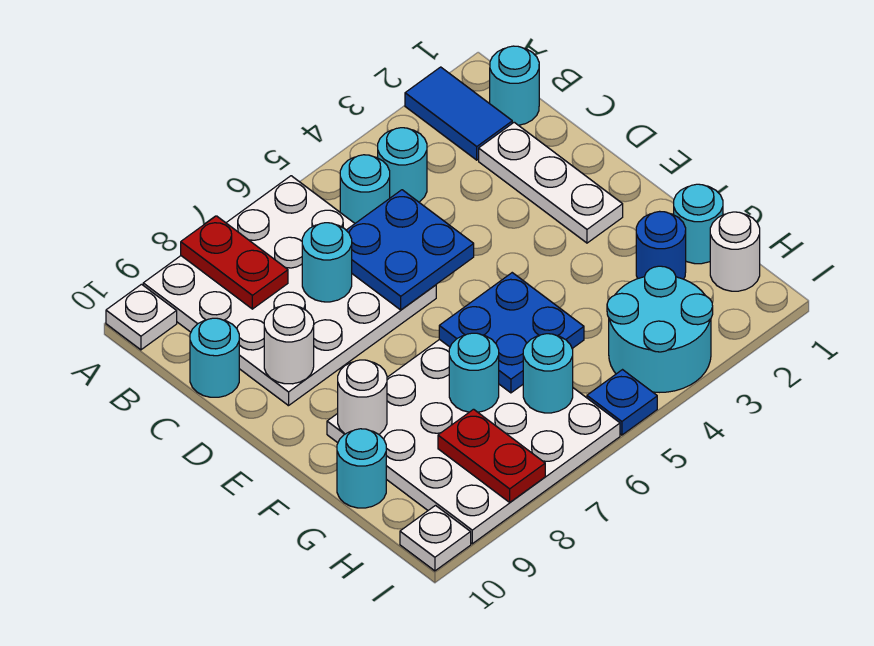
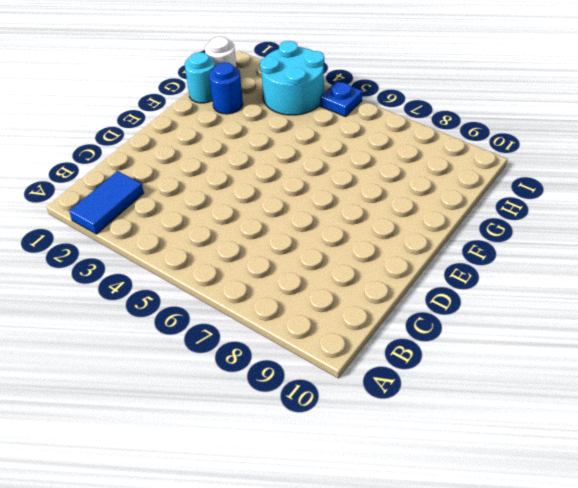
none -> white plate A6:D9 level 1
none -> white plate A10 level 1
none -> cyan round brick B1 level 1

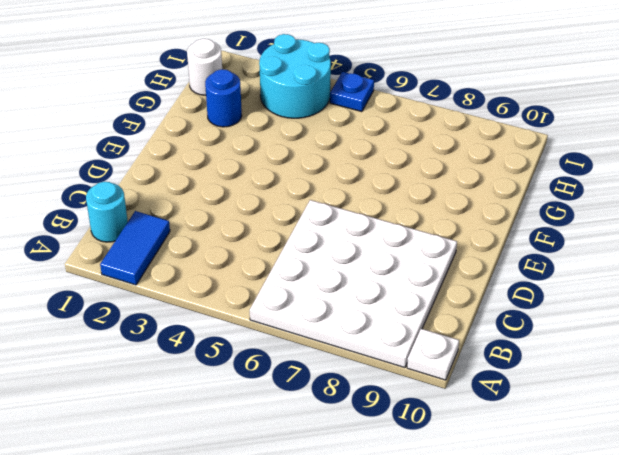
none -> cyan round brick B4 level 1
none -> cyan round brick B5 level 1
none -> white plate C2:E2 level 1

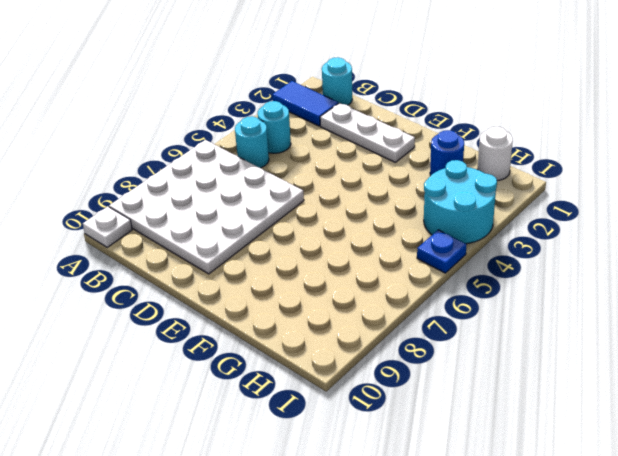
none -> cyan round brick C10 level 1
none -> white plate F6:I9 level 1
none -> cyan round brick G1 level 1

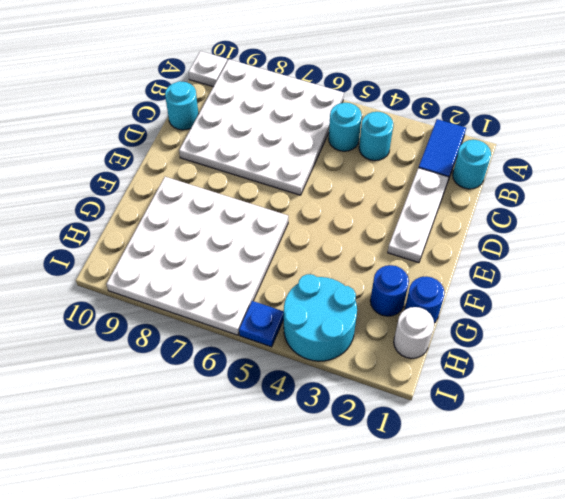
blue round brick G1 level 1 -> cyan round brick G1 level 1
none -> cyan round brick G10 level 1
none -> white plate I10 level 1
none -> red plate A8:B8 level 2

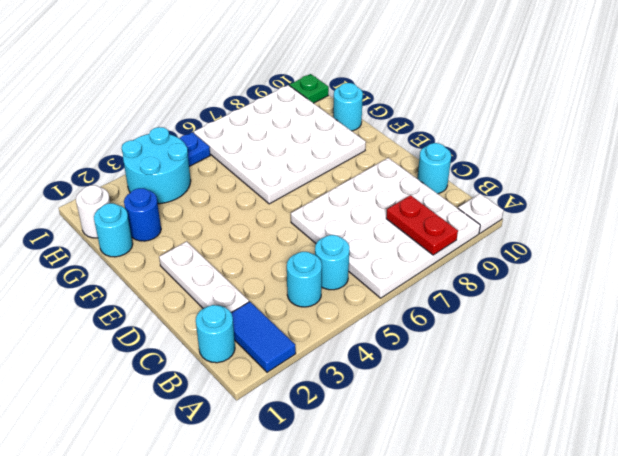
green plate I10 level 1 -> white plate I10 level 1
none -> blue plate C5:D6 level 2
none -> cyan round brick C7 level 2
none -> white round brick D9 level 2

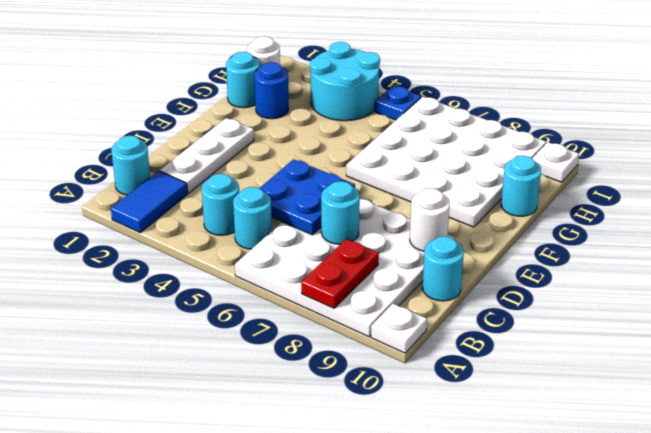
none -> blue plate F5:G6 level 2
none -> white round brick F9 level 2
none -> cyan round brick G7 level 2

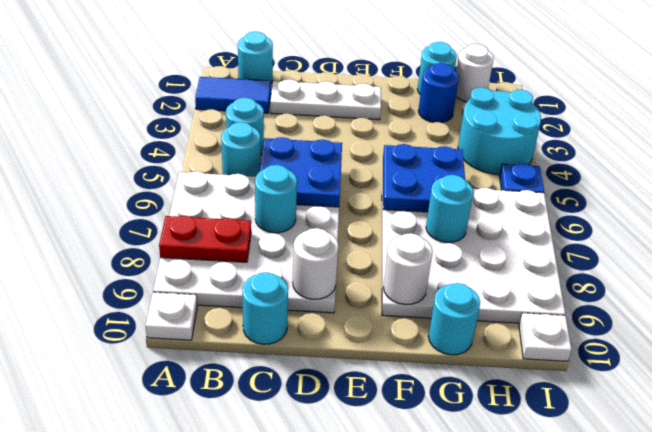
none -> cyan round brick H6 level 2
none -> red plate H8:I8 level 2

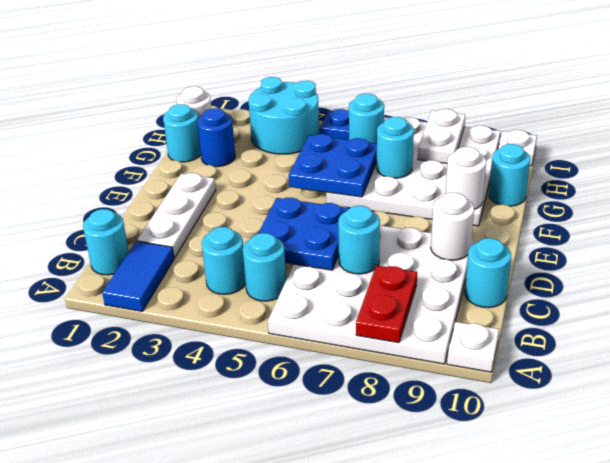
white plate H8:I8 level 2 -> red plate H8:I8 level 2

